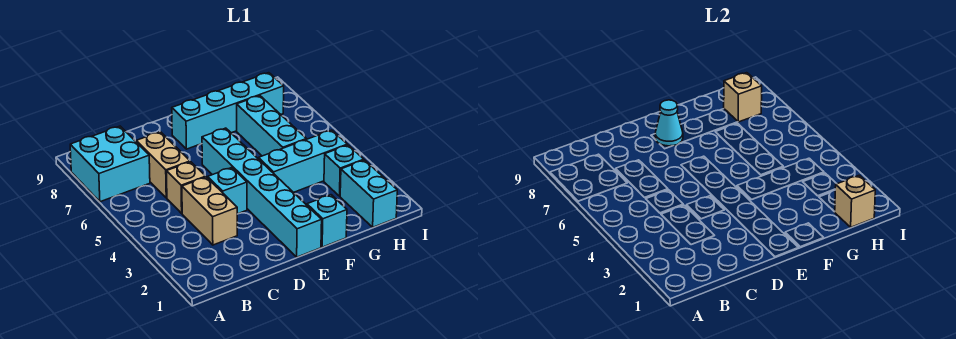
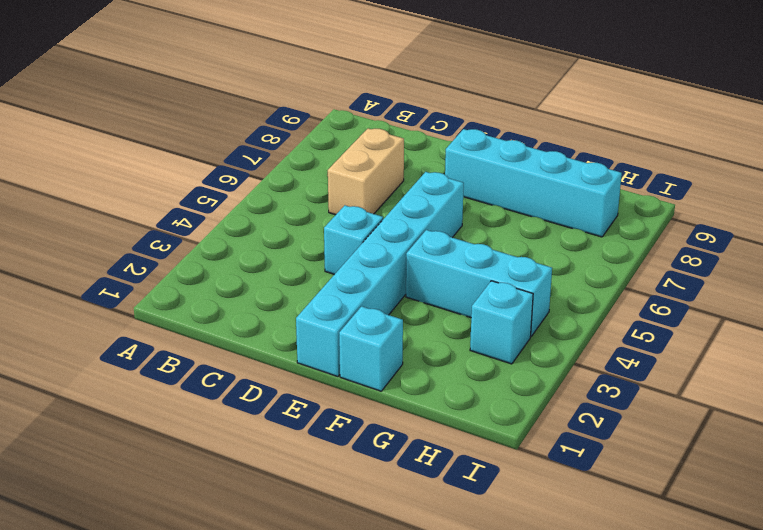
none -> cyan brick A7:B8 level 1
none -> tan brick C3:C4 level 1
none -> tan brick C5 level 1

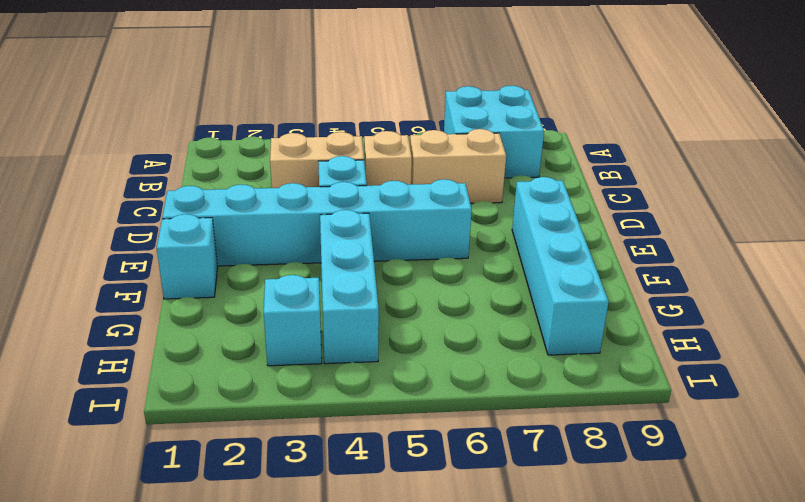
none -> cyan brick G5:G7 level 1
none -> cyan brick H1:H2 level 1
none -> cyan cone E8 level 2

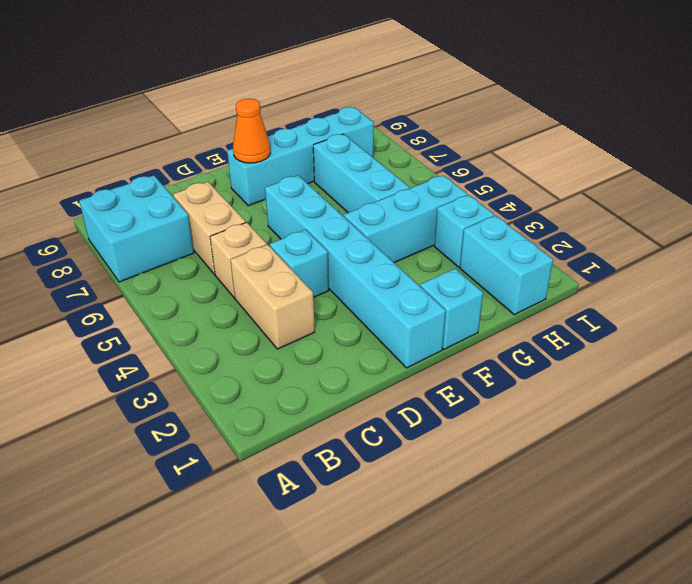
orange cone E8 level 2 -> cyan cone E8 level 2
none -> tan brick H1 level 2
none -> tan brick H8 level 2

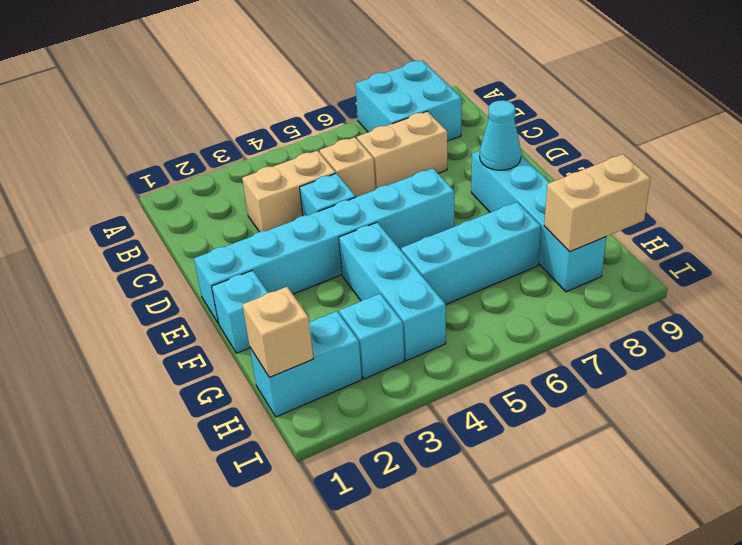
tan brick H8:H9 level 2 -> tan brick H8 level 2

